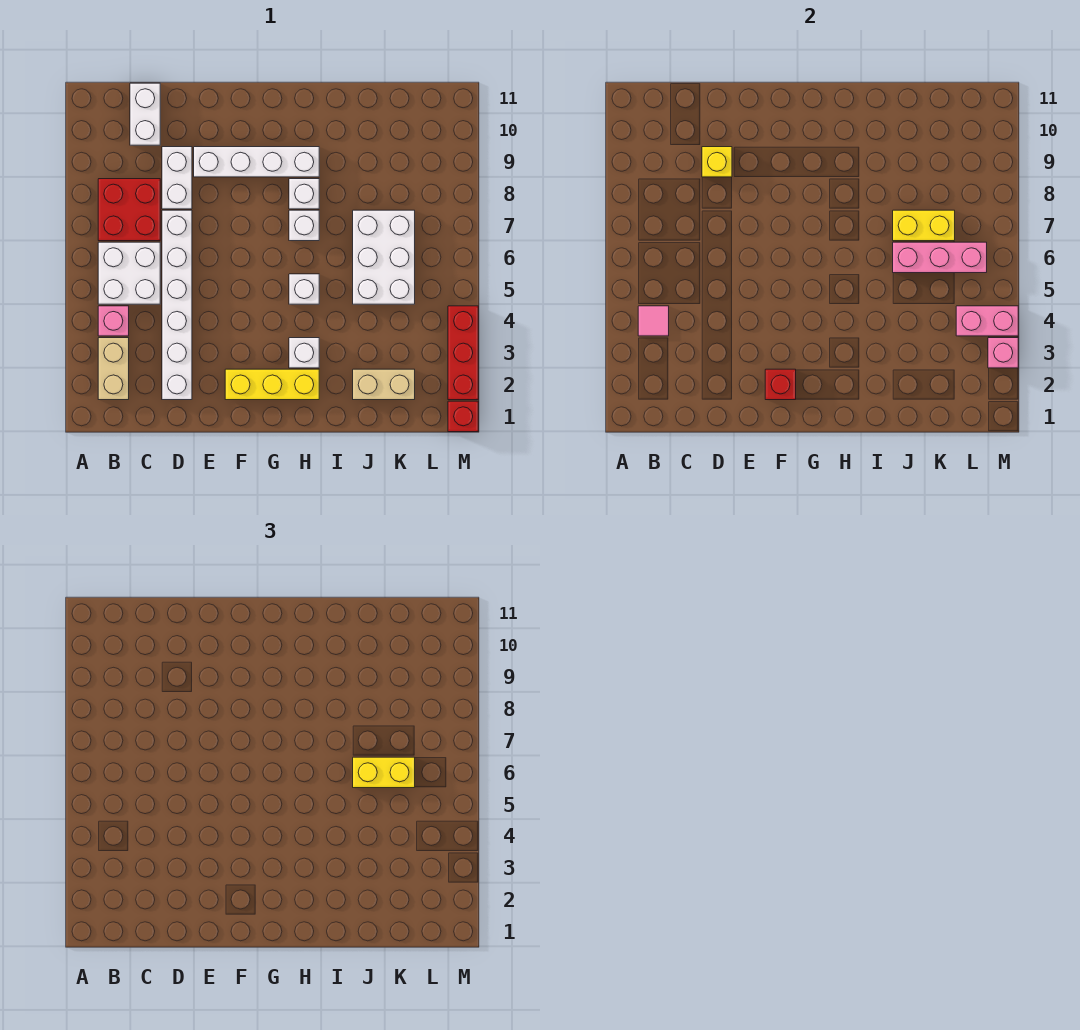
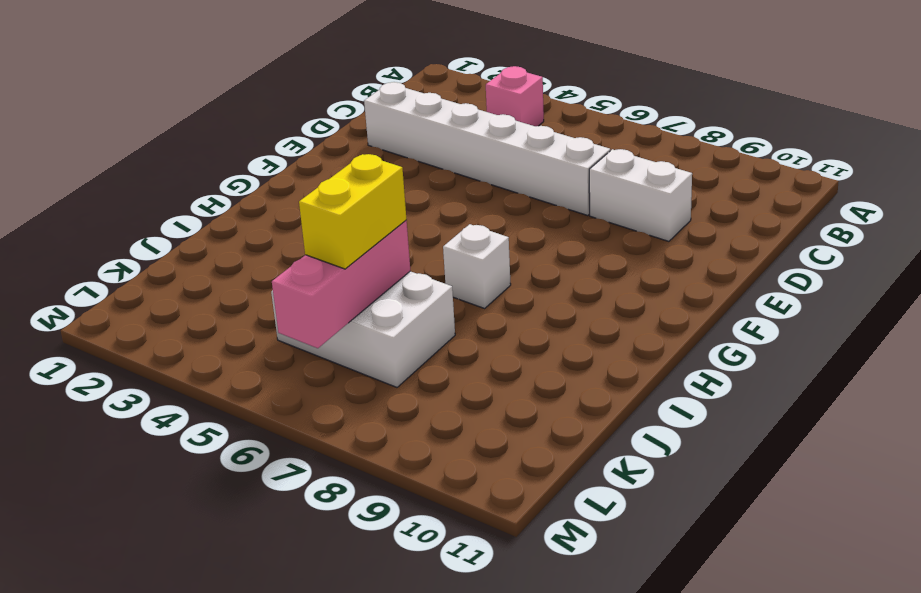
none -> tan brick B2:B3 level 1
none -> white brick B5:C6 level 1
none -> red brick B7:C8 level 1

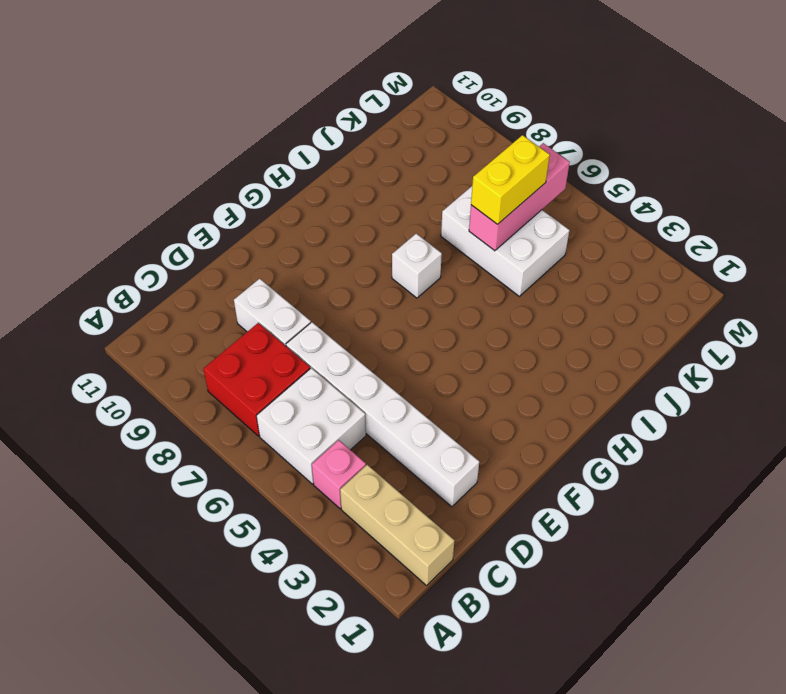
tan brick B1:B3 level 1 -> tan brick B2:B3 level 1
none -> white brick C10:C11 level 1
none -> white brick E9:H9 level 1
none -> yellow brick F2:H2 level 1

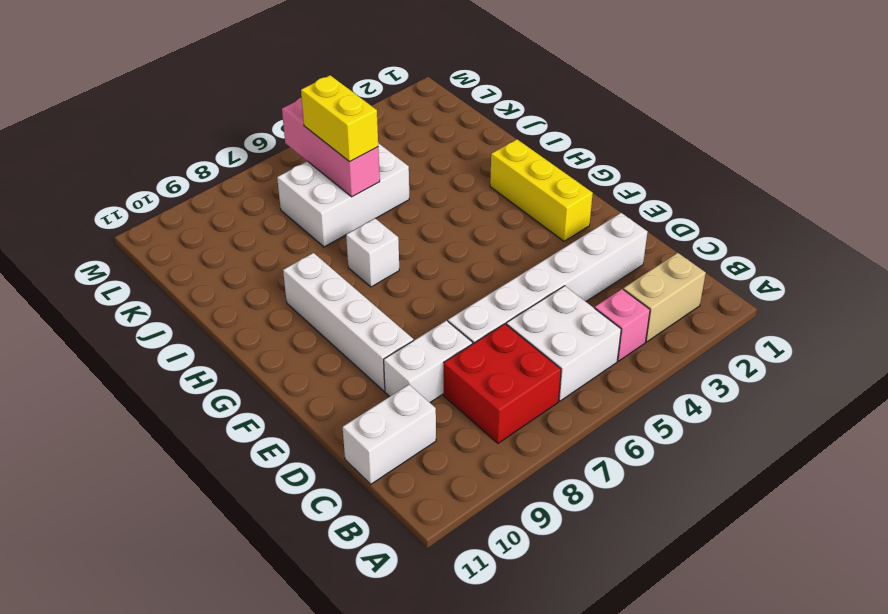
none -> white brick H3 level 1
none -> white brick H5 level 1
none -> white brick H8 level 1

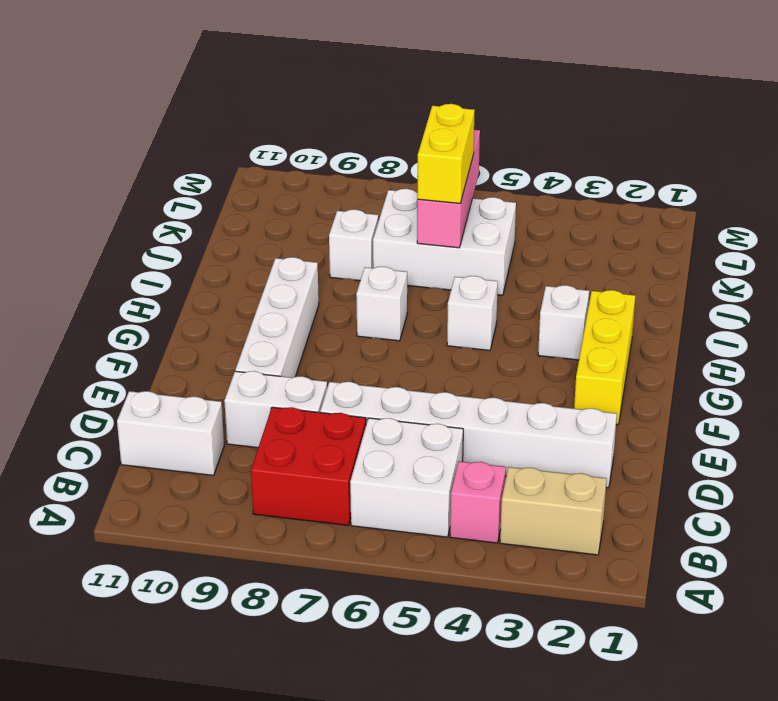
white brick J8 level 1 -> white brick H8 level 1
none -> tan brick J2:K2 level 1
none -> red brick M1 level 1
none -> red brick M2:M4 level 1

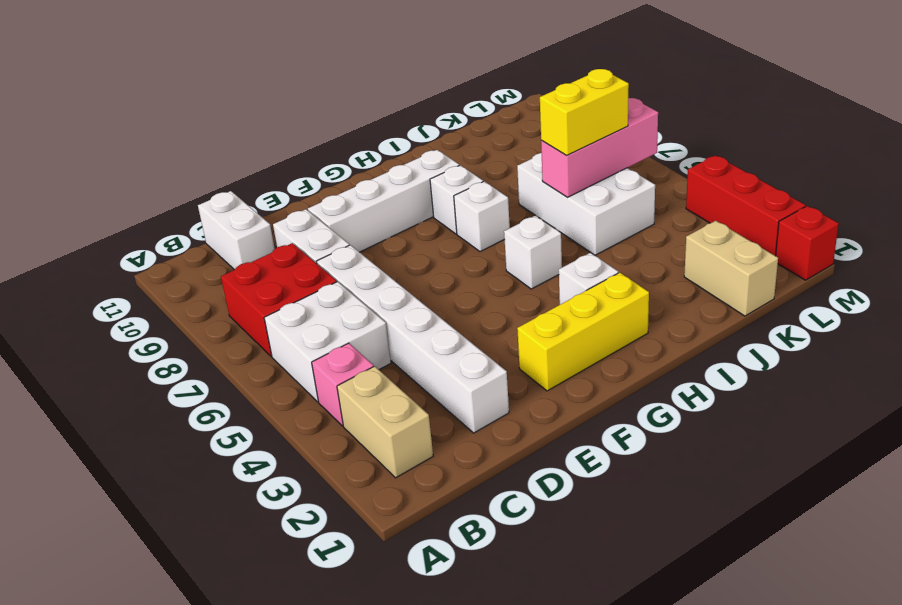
tan brick K1:K2 level 1 -> tan brick J2:K2 level 1
none -> pink tile B4 level 2
none -> yellow brick D9 level 2
none -> red brick F2 level 2

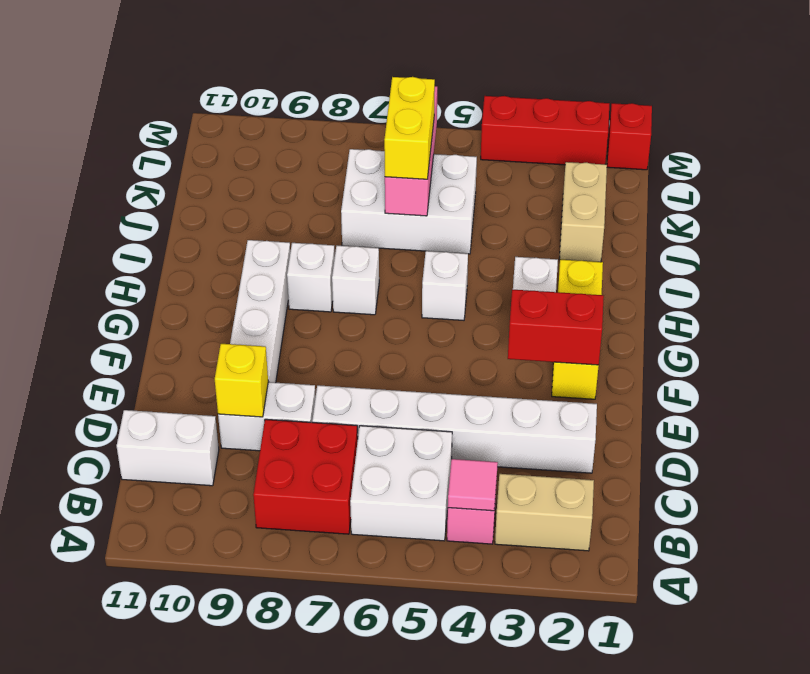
red brick F2:F3 level 2 -> red brick F2 level 2
none -> yellow brick J7:K7 level 2
none -> pink brick L4:M4 level 2
none -> pink brick M3 level 2

